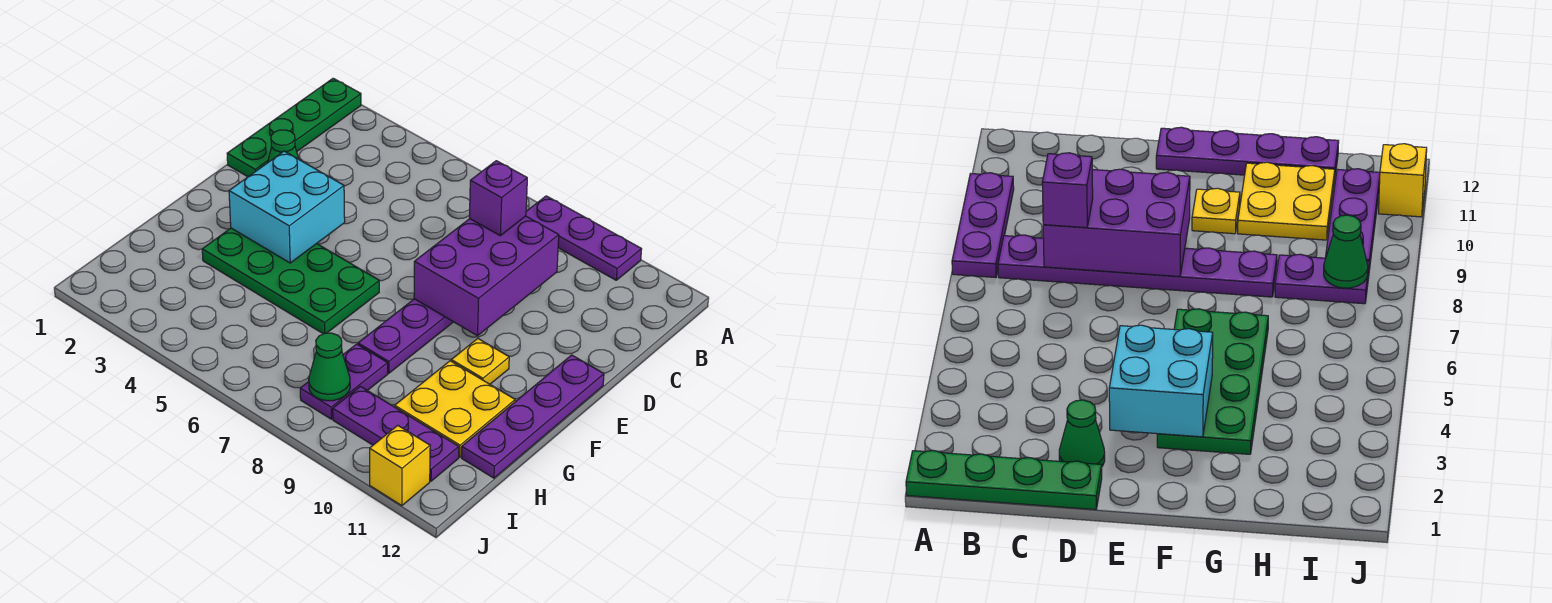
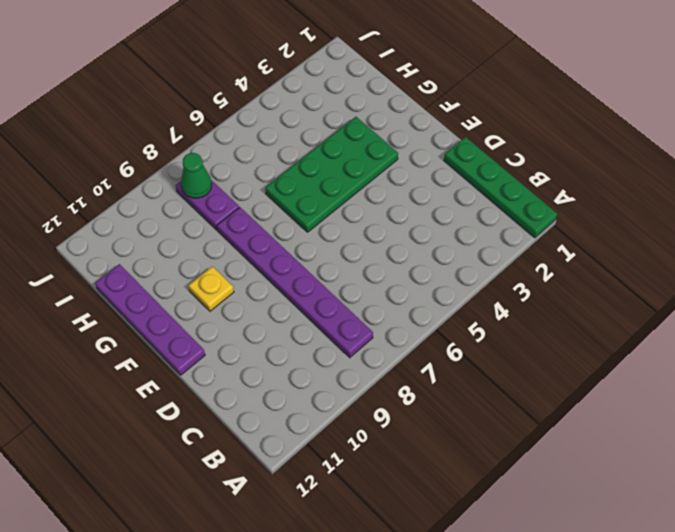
none -> purple plate A8:A10 level 1
none -> green cone D2 level 1
none -> yellow plate G10:H11 level 1

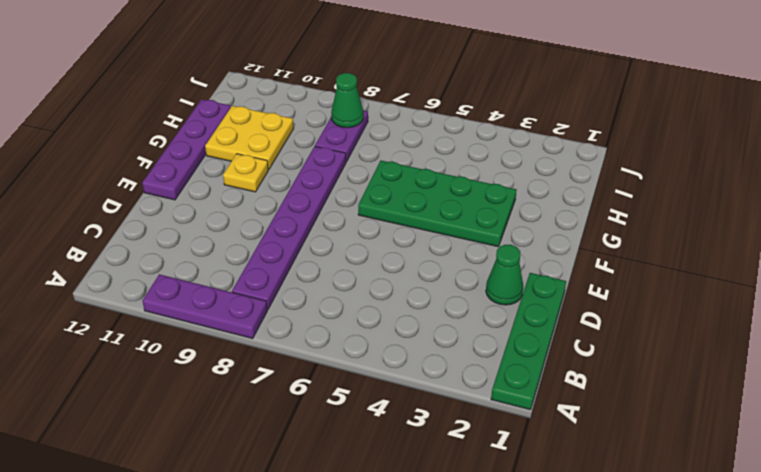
none -> purple plate I9:I11 level 1
none -> yellow brick J11 level 1
none -> purple brick C8:E9 level 2

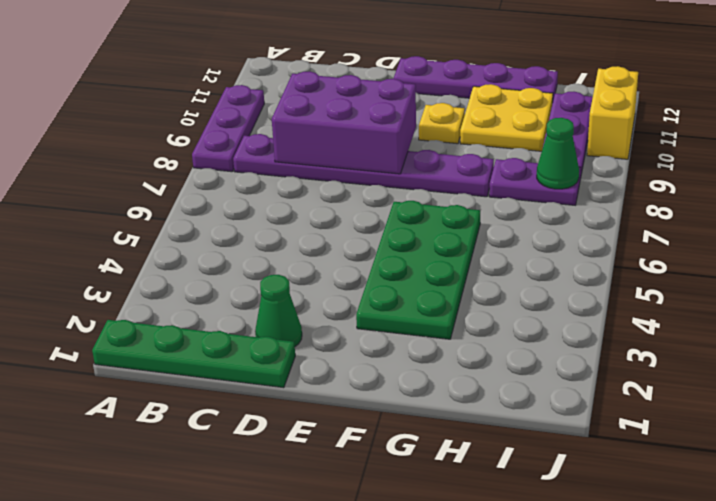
yellow brick J10:J11 level 1 -> yellow brick J11 level 1
none -> cyan brick E3:F4 level 2
none -> purple brick C8 level 3

